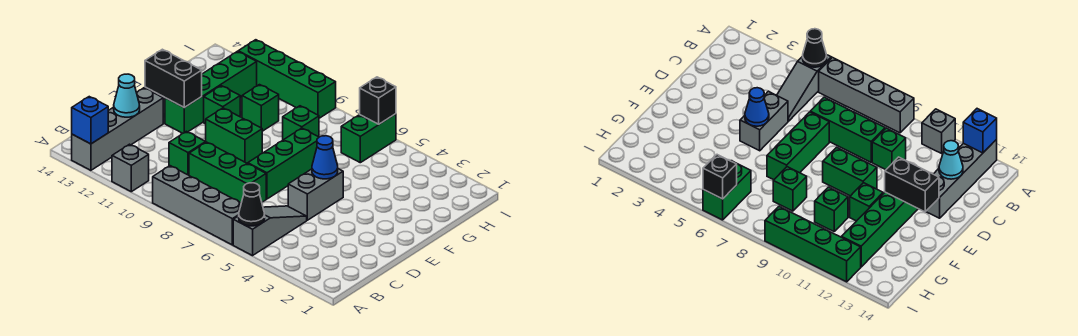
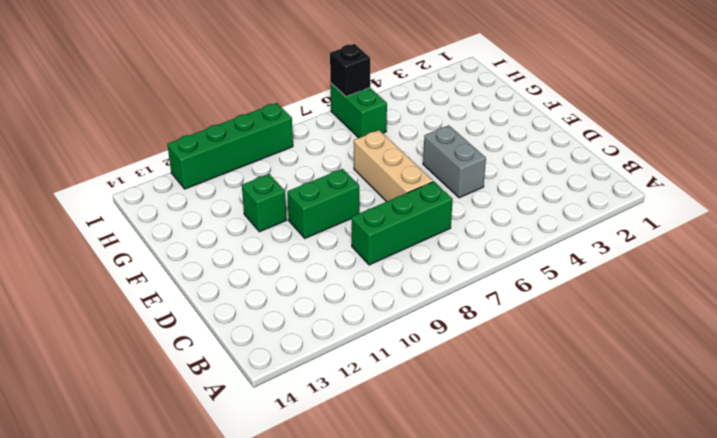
tan brick D7:F7 level 1 -> green brick D7:F7 level 1
none -> grey slope A5:C5 level 1 top A
none -> grey brick A6:A9 level 1
none -> grey brick A11 level 1

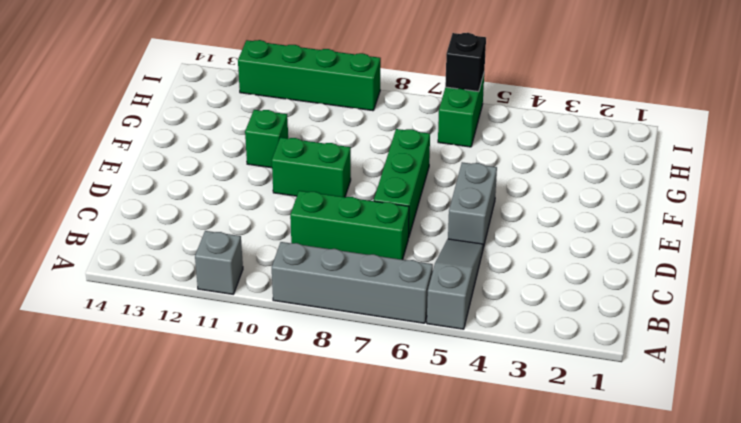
none -> grey brick A13:D13 level 1
none -> green brick C10 level 1
none -> green brick E12:H12 level 1

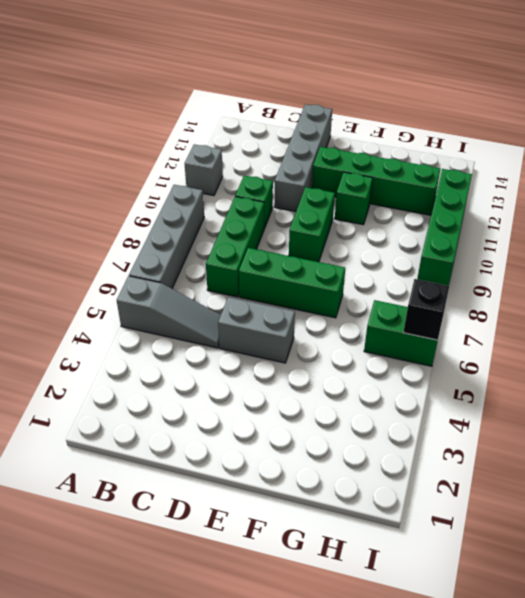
grey brick D11:D14 level 1 -> grey brick A13:D13 level 1
none -> green brick G8 level 1
none -> green brick G10 level 1
none -> black cone A5 level 2

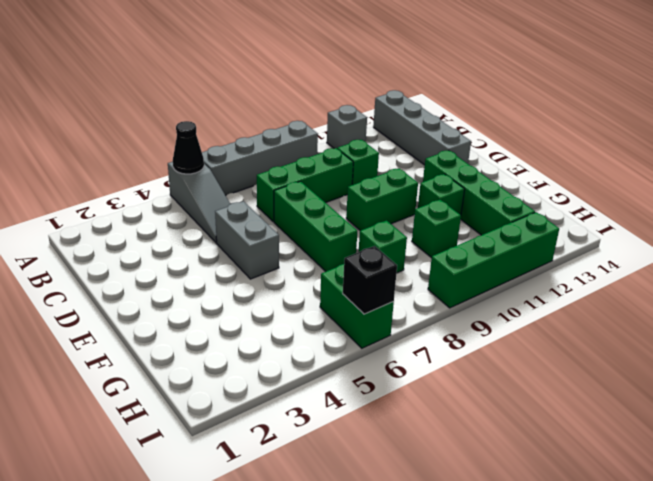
none -> blue brick A13 level 2
none -> cyan cone C13 level 2
none -> blue cone E5 level 2

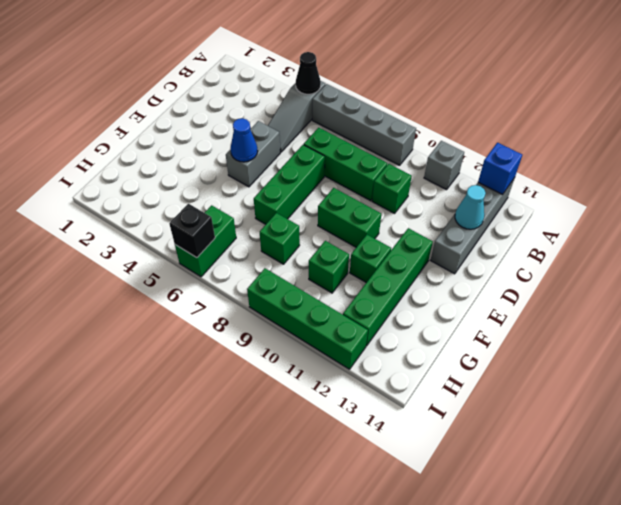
none -> black brick E12:E13 level 2

